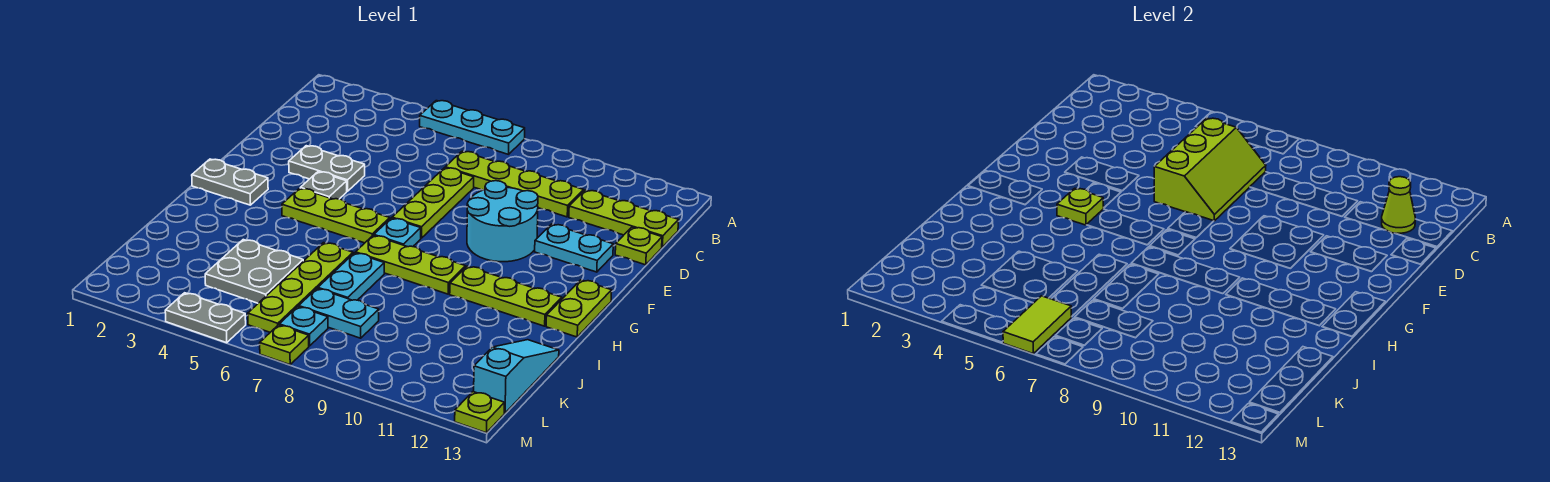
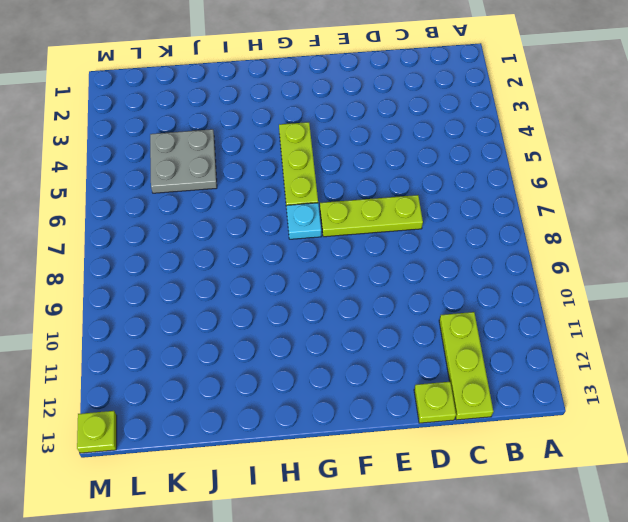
none -> cyan plate A5:A7 level 1
none -> lime plate C7:C10 level 1
none -> grey plate E3:E4 level 1

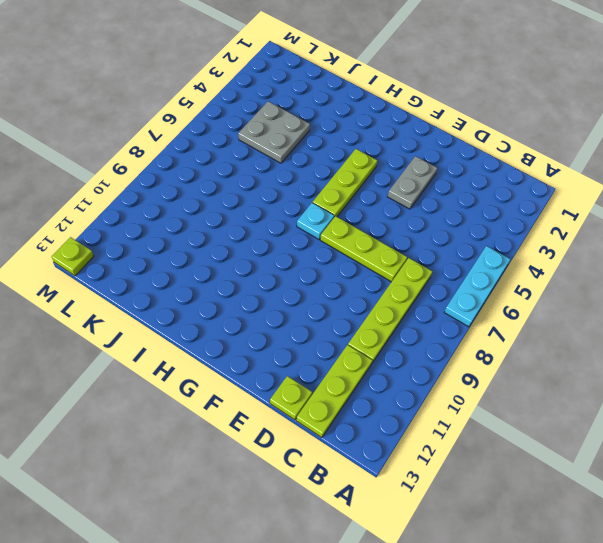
none -> cyan round brick E9:F10 level 1
none -> cyan plate E11:E12 level 1
none -> grey plate F4 level 1

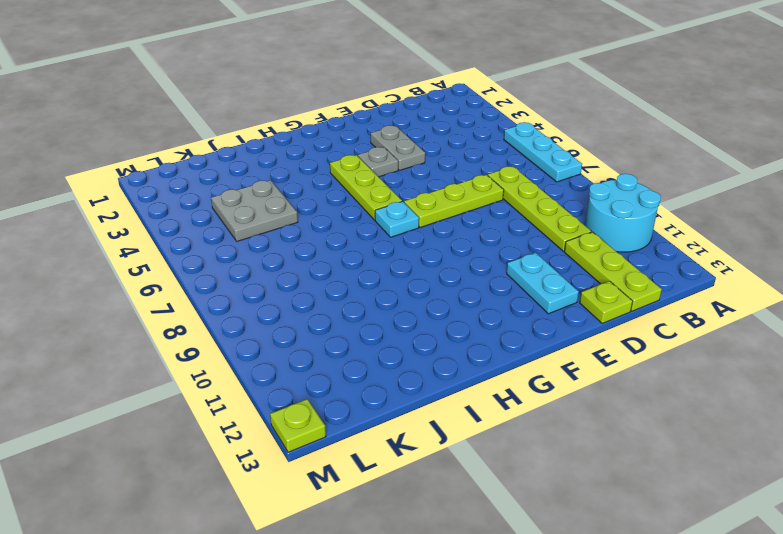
cyan round brick A10:B11 level 1 -> cyan round brick E9:F10 level 1
none -> grey plate G1:G2 level 1
none -> lime plate G13:H13 level 1
none -> lime plate H7:H9 level 1

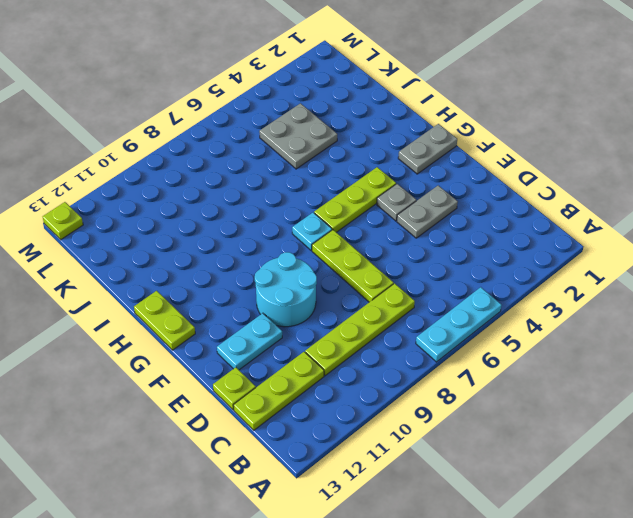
none -> lime plate H7:H9 level 1
none -> lime plate H10:H12 level 1
none -> lime plate I6:L6 level 1

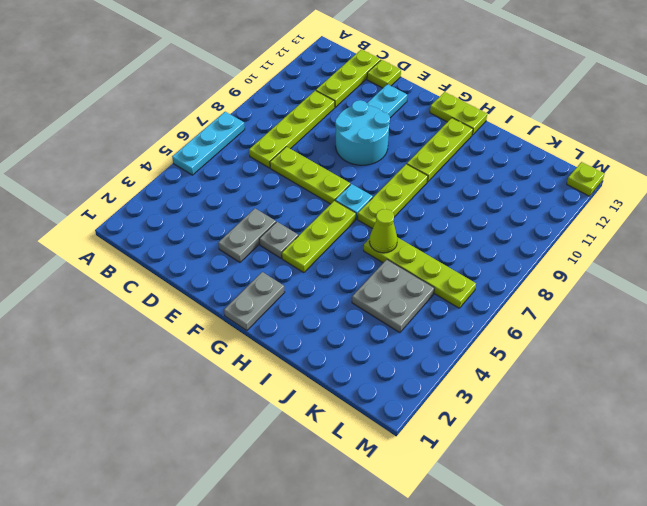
lime cone I6 level 2 -> lime cone C12 level 2
none -> cyan plate I7:J7 level 1
none -> cyan slope J13:L13 level 1 top L
none -> cyan plate K7:K8 level 1

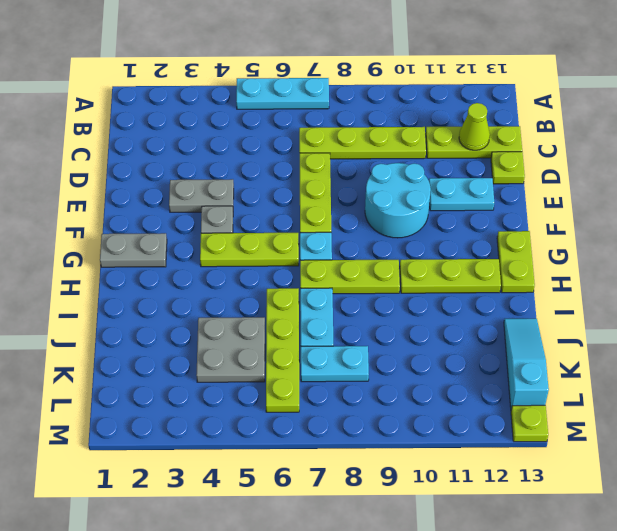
none -> cyan plate L7 level 1
none -> grey plate M4:M5 level 1
none -> lime plate M7 level 1

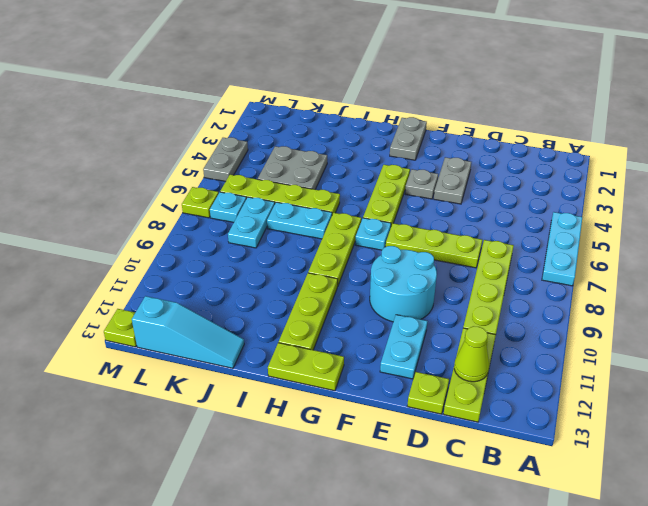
none -> lime slope C6:E7 level 2 top 6
none -> lime plate G4 level 2
none -> lime tile L6:M6 level 2

